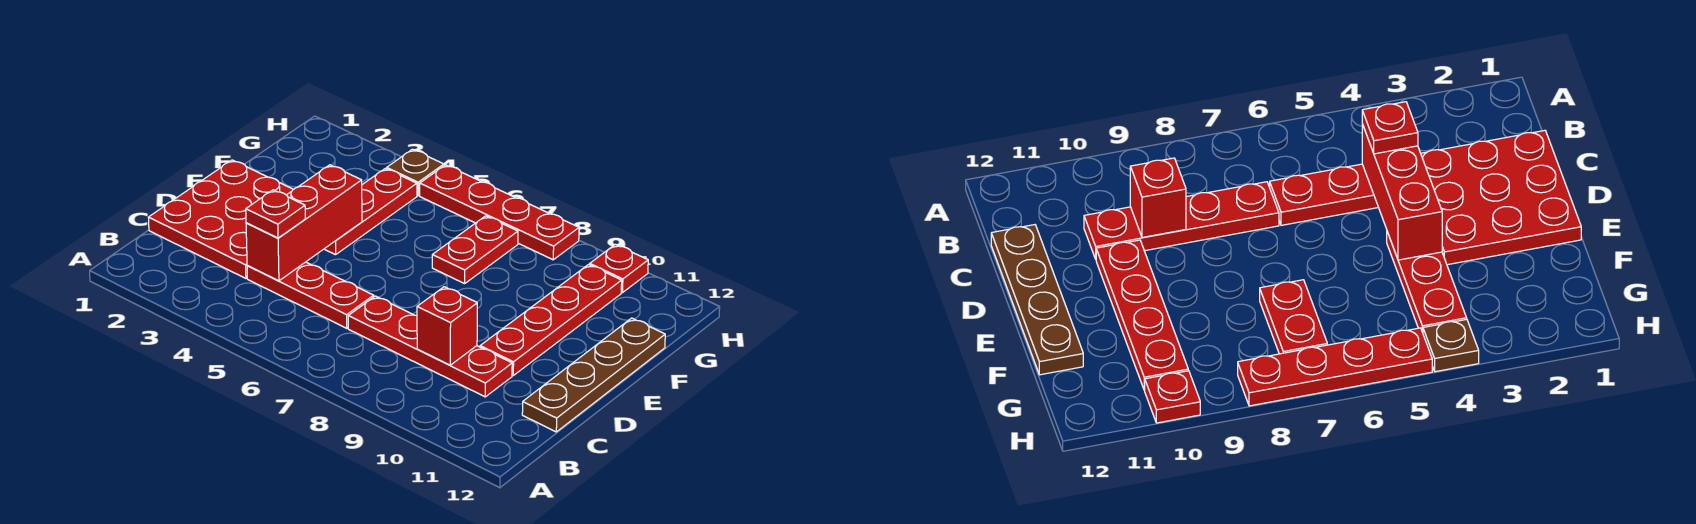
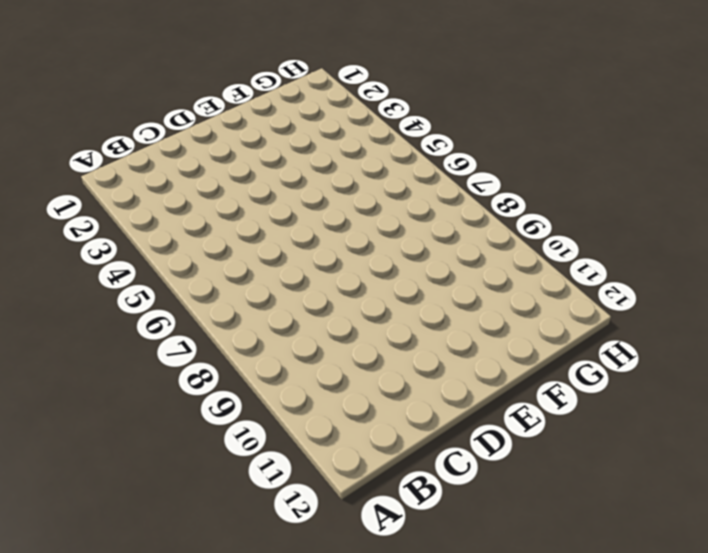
none -> red plate C1:E3 level 1
none -> red plate C4:C6 level 1
none -> red plate C7:C10 level 1

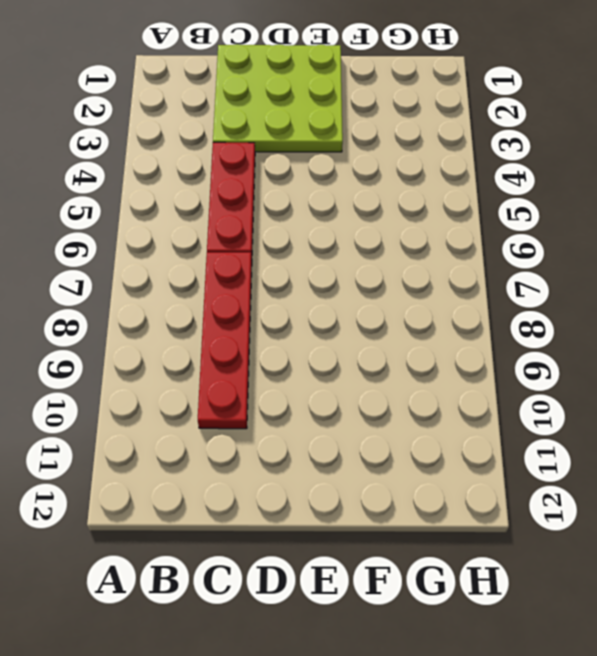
lime plate C1:E3 level 1 -> red plate C1:E3 level 1
none -> brown plate C12:F12 level 1
none -> red plate D10:G10 level 1
none -> red plate E4:G4 level 1

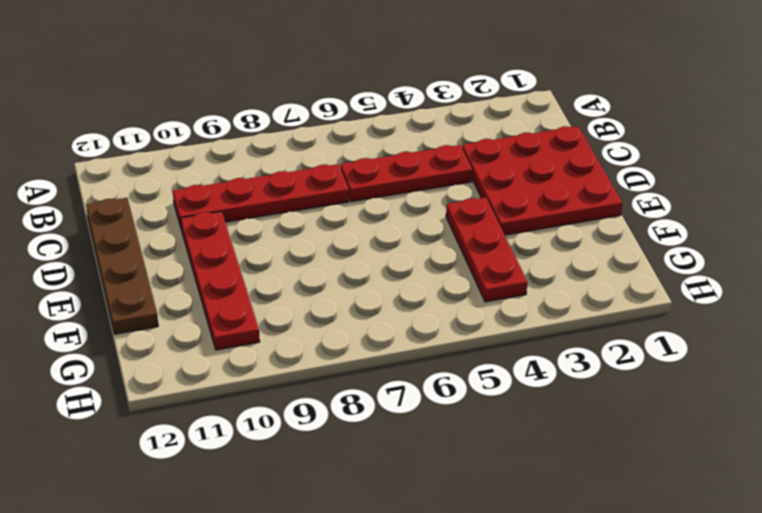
none -> red plate F7:G7 level 1
none -> brown plate H4 level 1
none -> red plate H5:H8 level 1

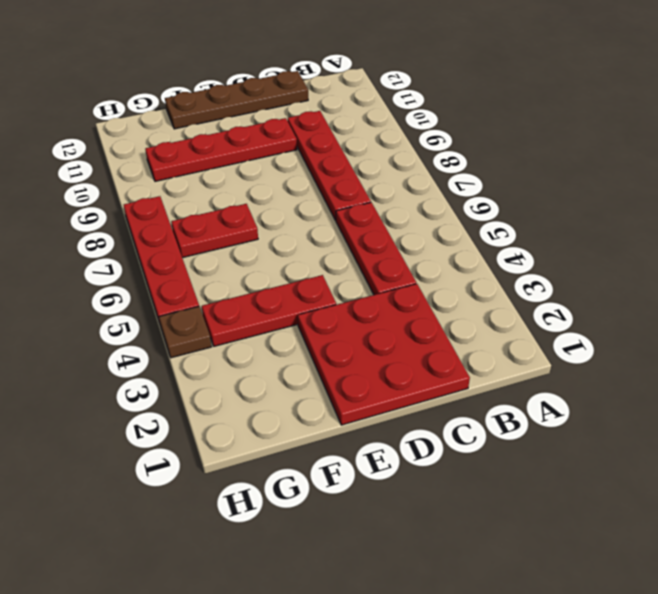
none -> red plate H10 level 1
none -> red brick C4:E4 level 2
none -> red brick C9 level 2

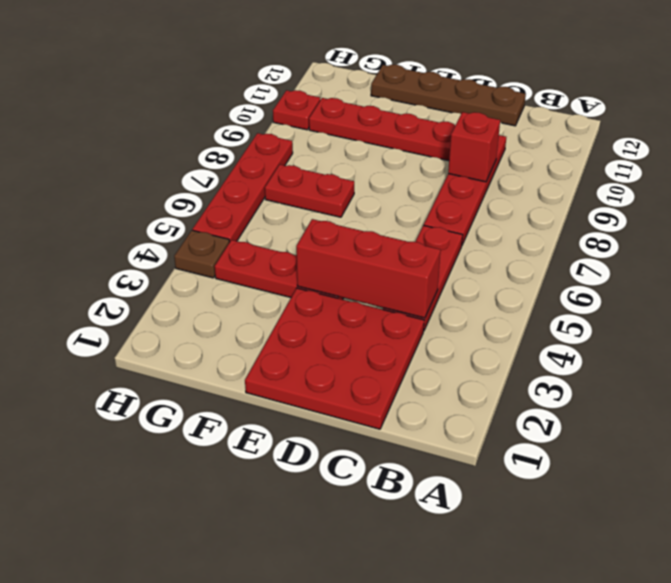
none -> red plate C4 level 3

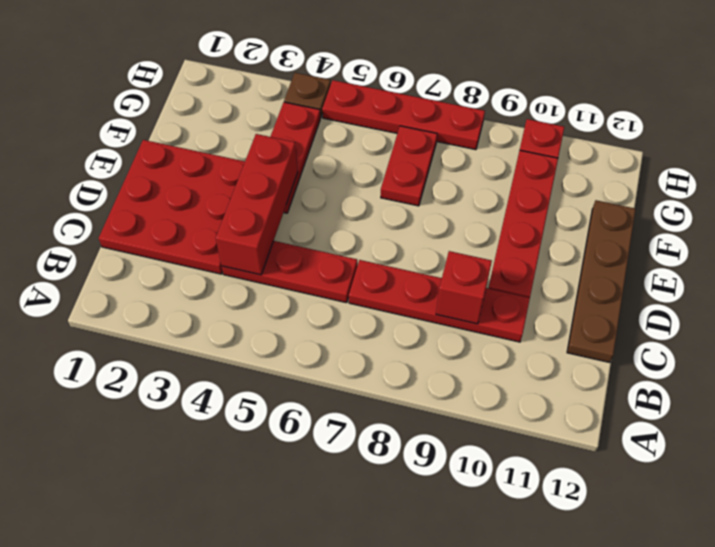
none -> red plate C4 level 3

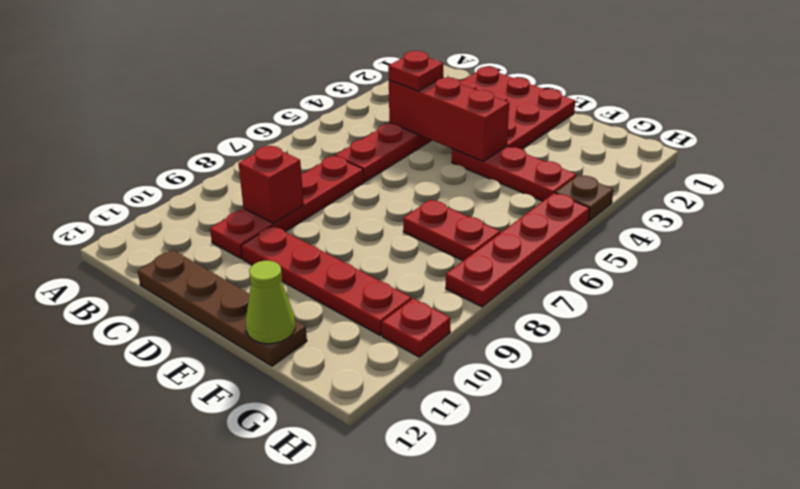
lime cone F12 level 2 -> none

